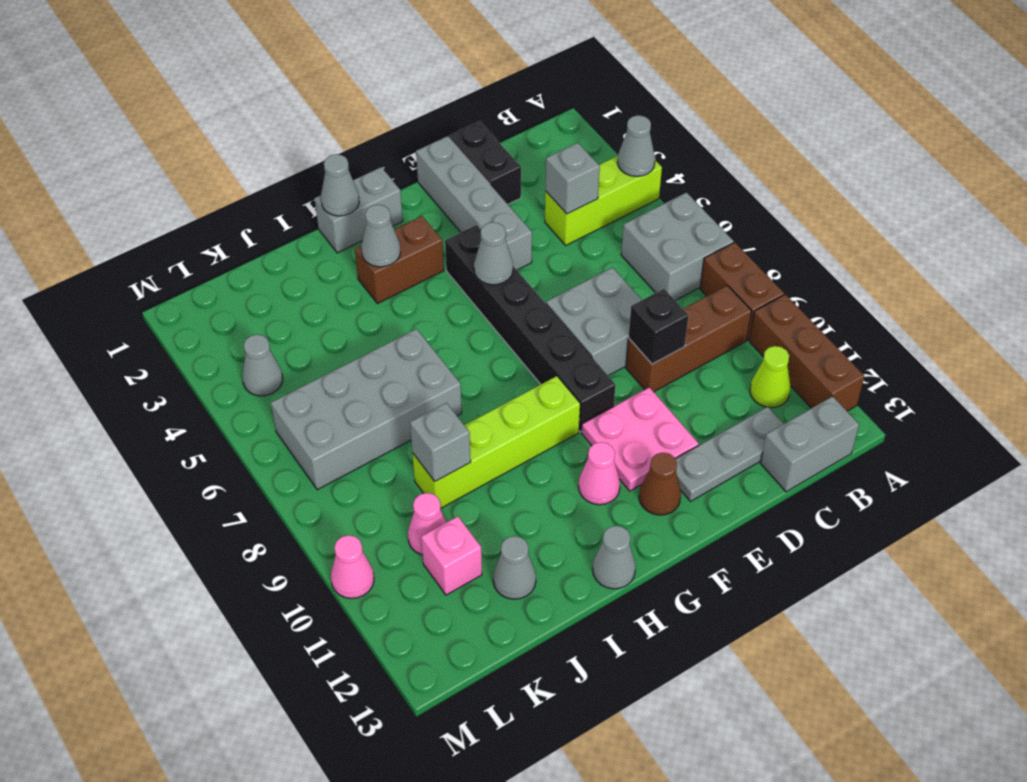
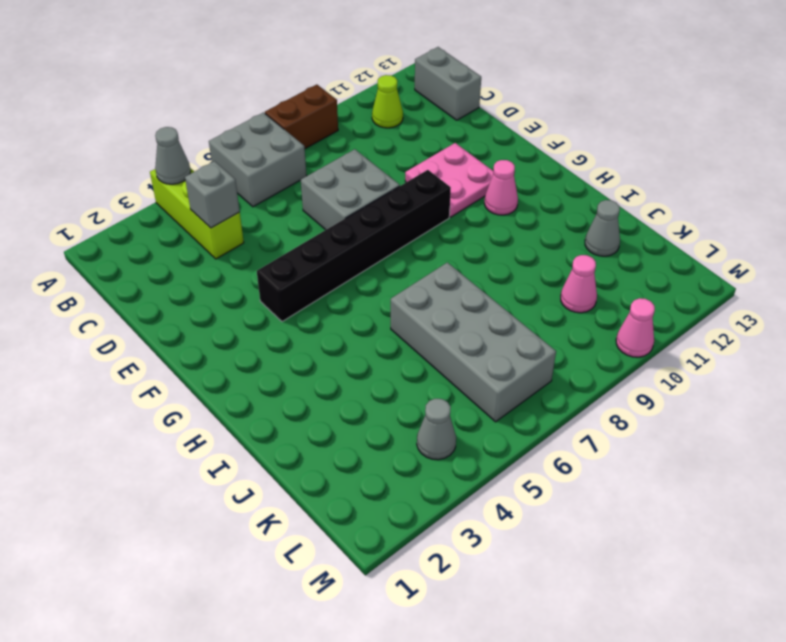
none -> brown brick A10:A12 level 1
none -> brown brick B9:D9 level 1
none -> grey plate C12:E12 level 1
none -> black brick D1:D2 level 1

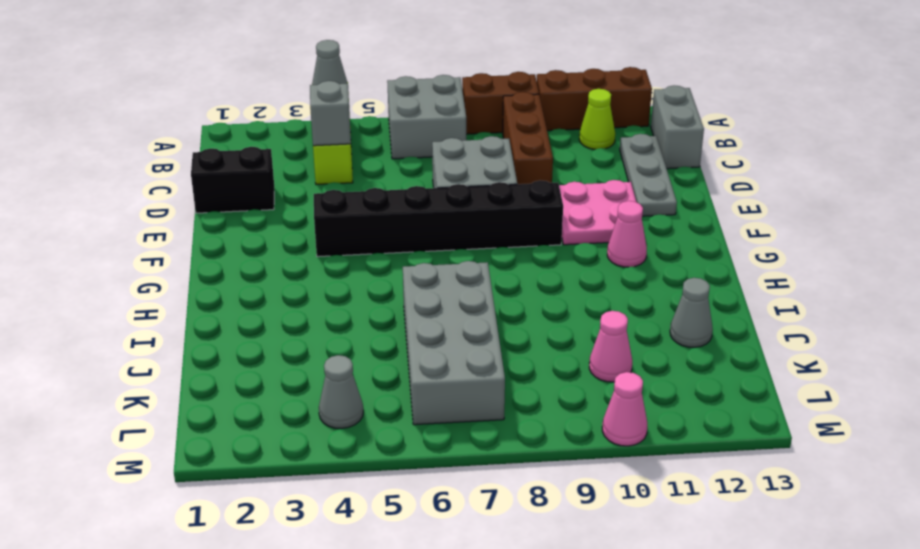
none -> grey brick E1:E4 level 1
none -> brown cone F12 level 1
none -> grey brick G1:H1 level 1
none -> brown brick G3:H3 level 1

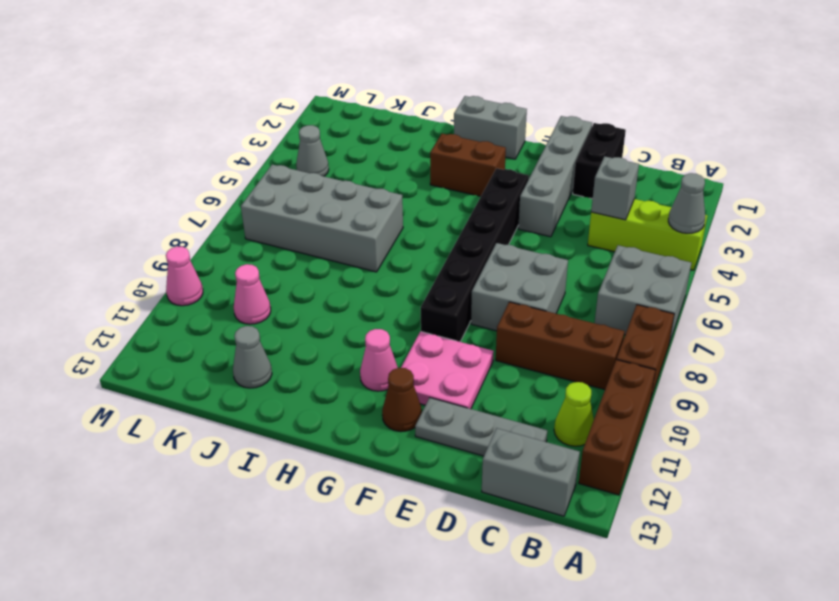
none -> lime brick G9:J9 level 1
none -> grey cone H13 level 1
none -> pink brick K11 level 1
none -> black brick D9 level 2

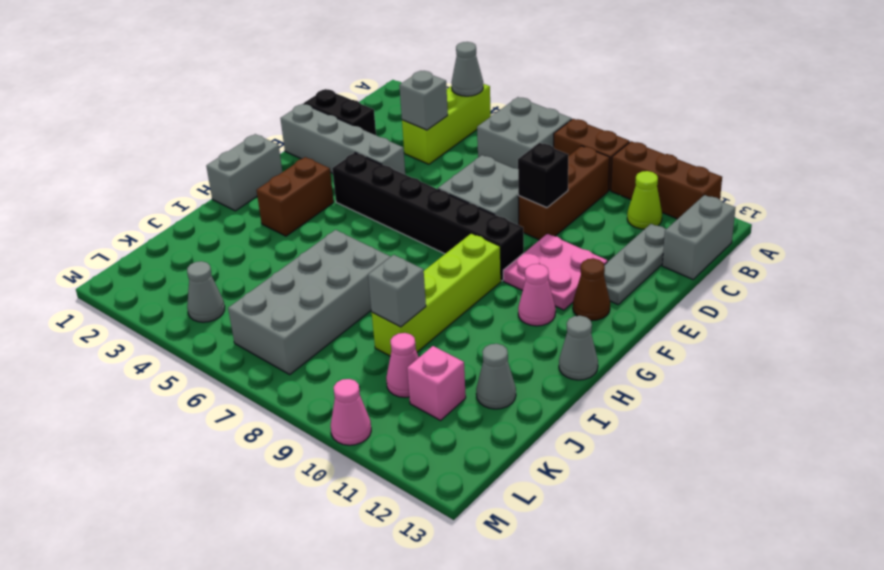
none -> grey cone F5 level 2
none -> grey cone H1 level 2
none -> grey cone H3 level 2

